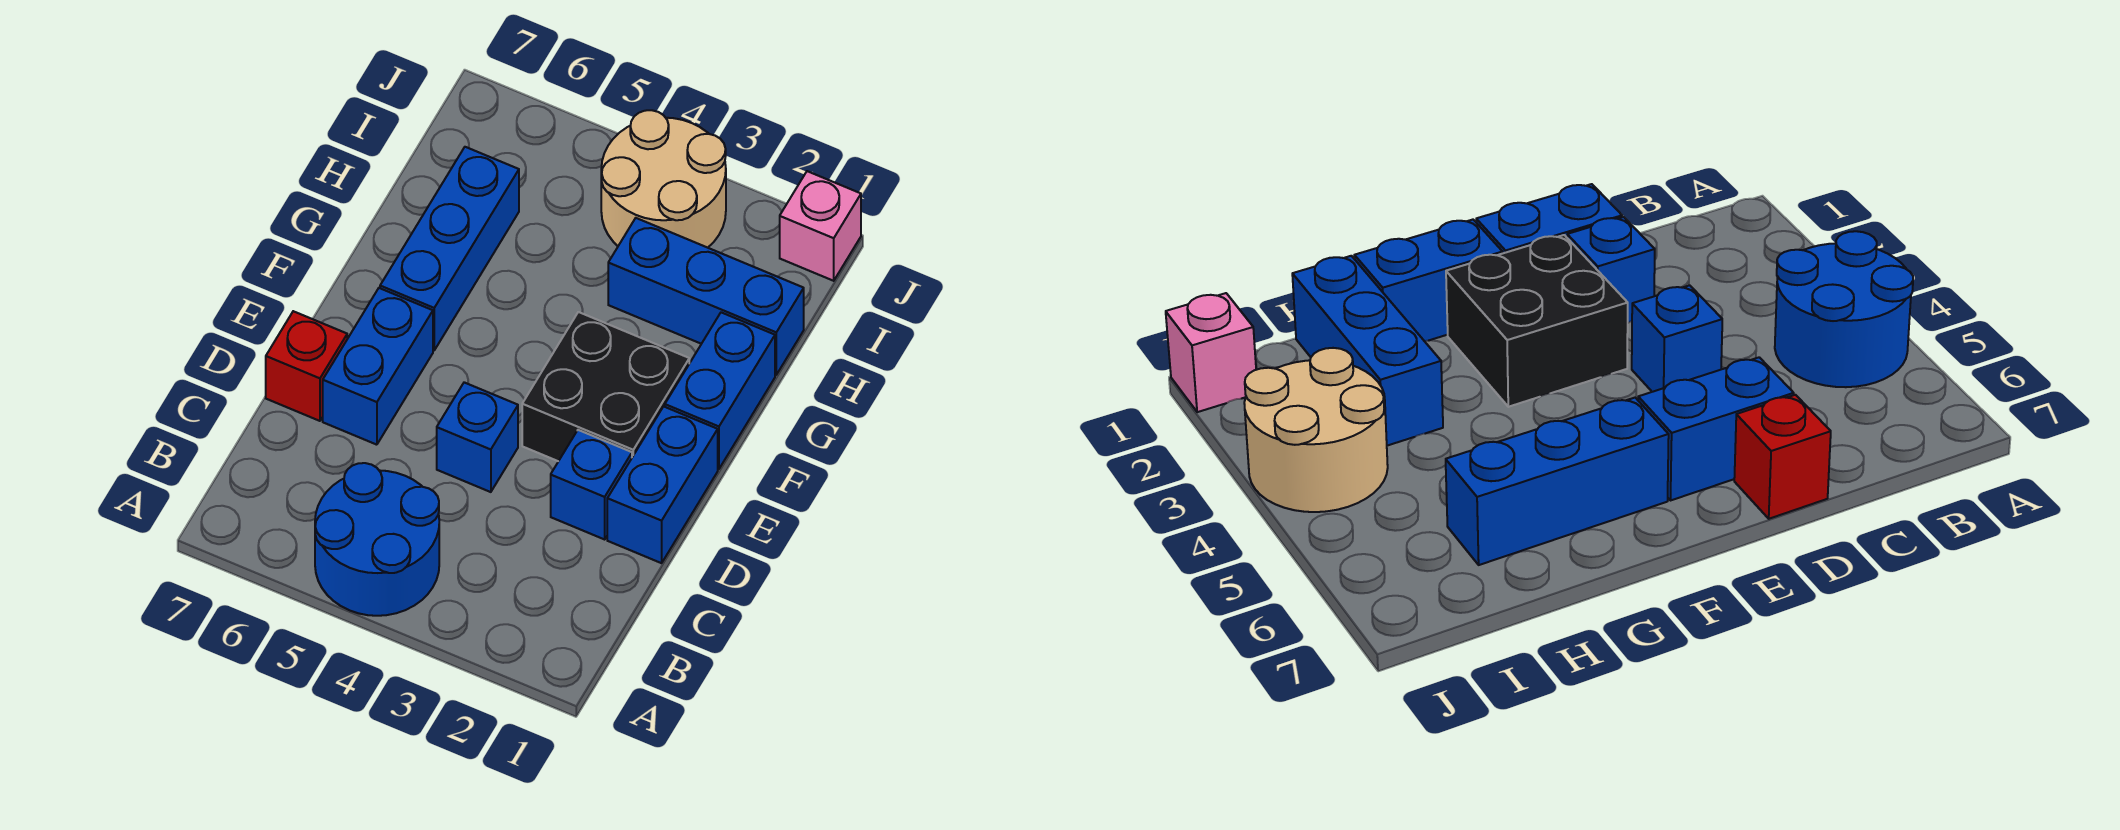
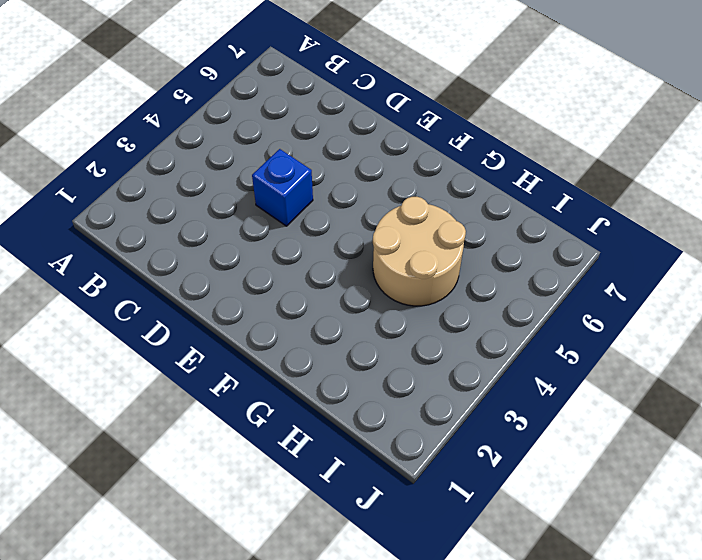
tan round brick G4:H5 level 1 -> tan round brick I3:J4 level 1
none -> blue round brick A4:B5 level 1
none -> blue brick D1:E1 level 1
none -> blue brick D2 level 1

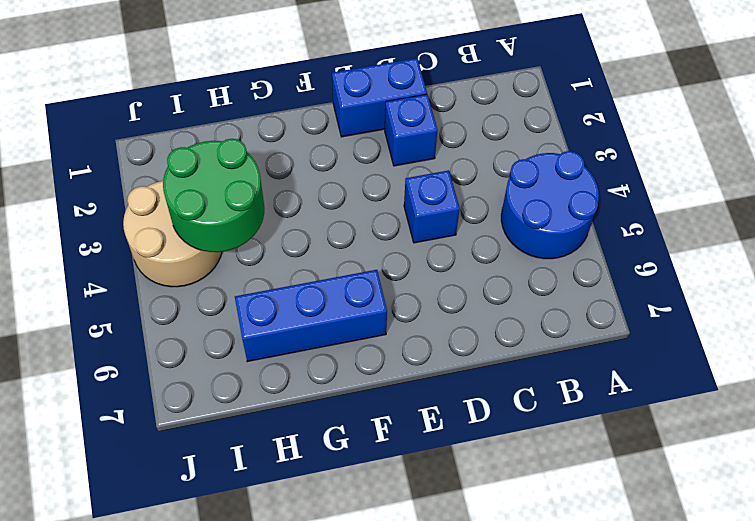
green round brick H3:I4 level 2 -> none
none -> blue brick D6:E6 level 1
none -> red brick D7 level 1
none -> black brick E2:F3 level 1

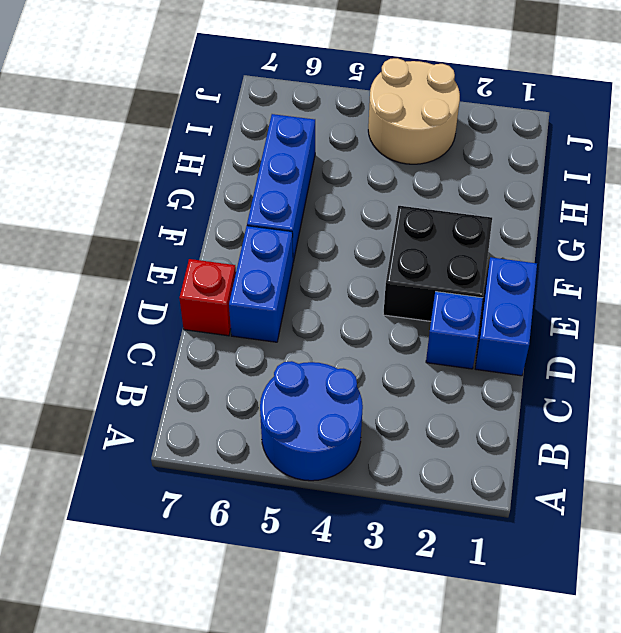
none -> blue brick D4 level 1
none -> blue brick F1:G1 level 1
none -> blue brick H1:H3 level 1

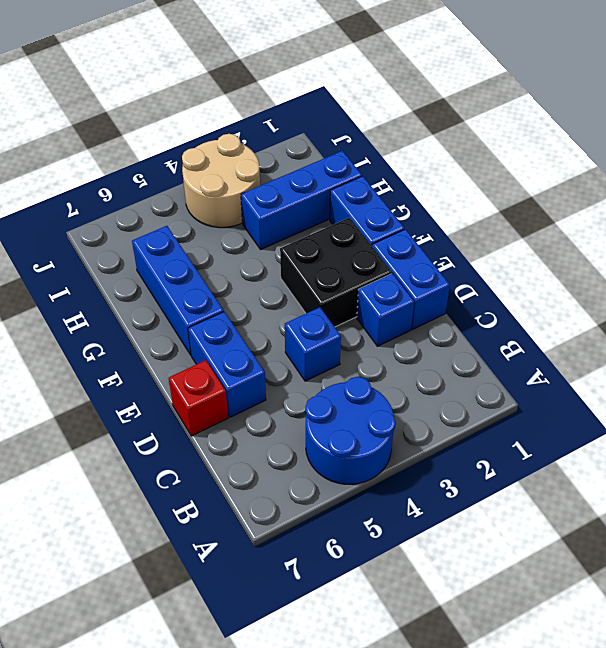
none -> pink brick J1 level 1

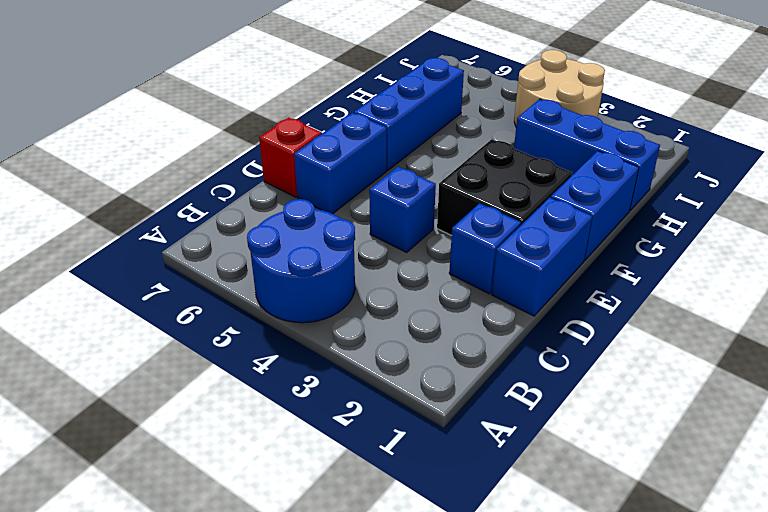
none -> pink brick J1 level 1

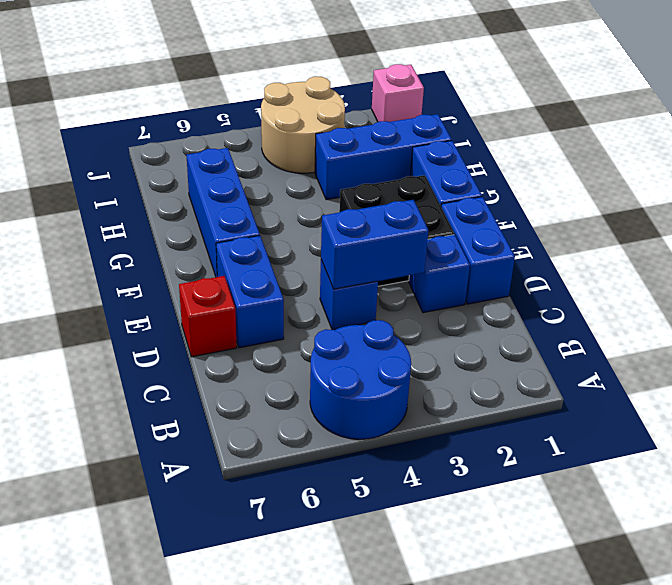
blue brick D3:D4 level 2 -> none

